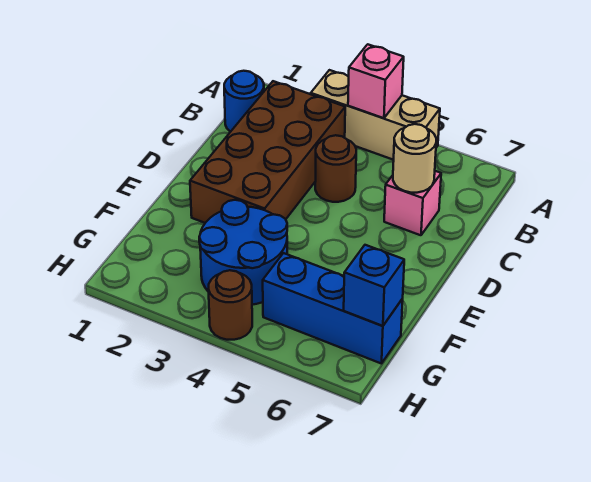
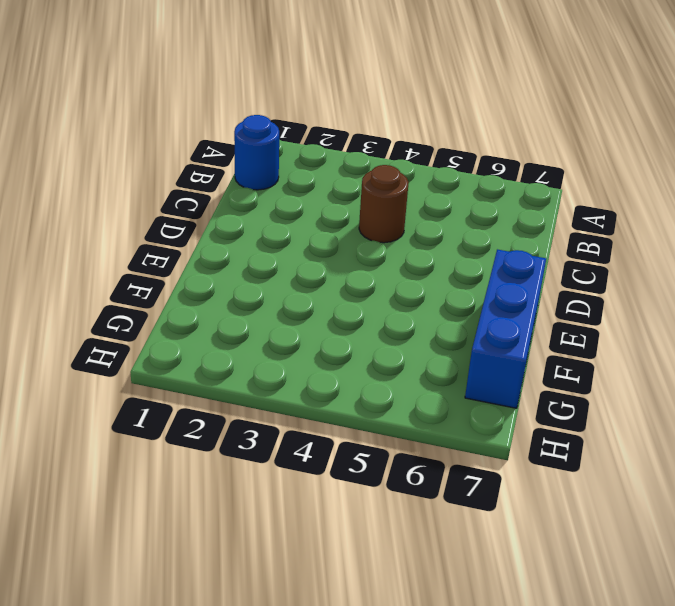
blue brick E7:G7 level 1 -> blue brick G5:G7 level 1
none -> tan brick A3:A5 level 1
none -> brown brick B2:E3 level 1

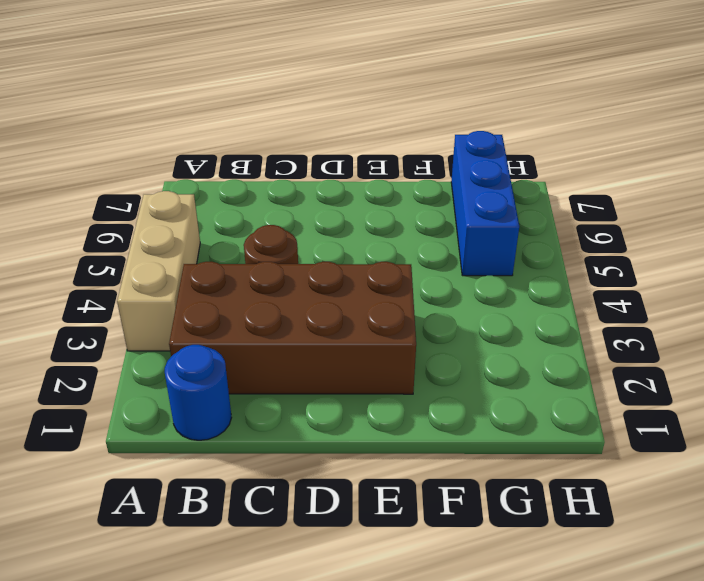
none -> pink brick C6 level 1
none -> blue round brick F3:G4 level 1

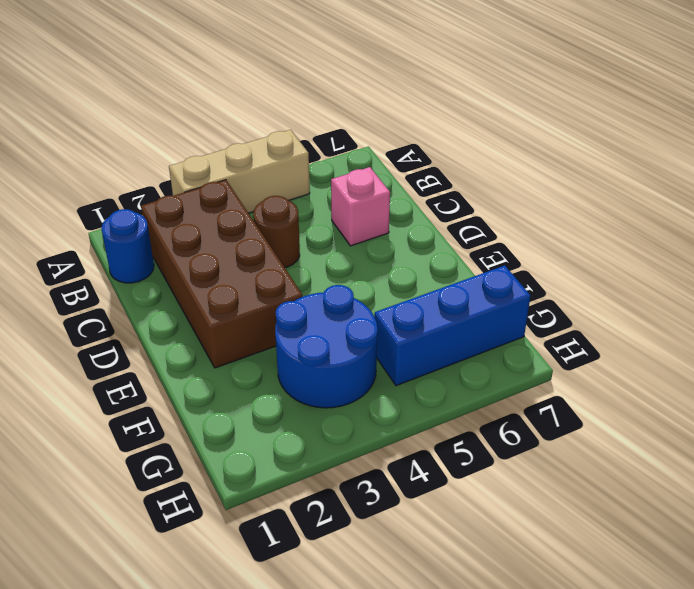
none -> brown round brick H4 level 1
none -> pink brick A4 level 2

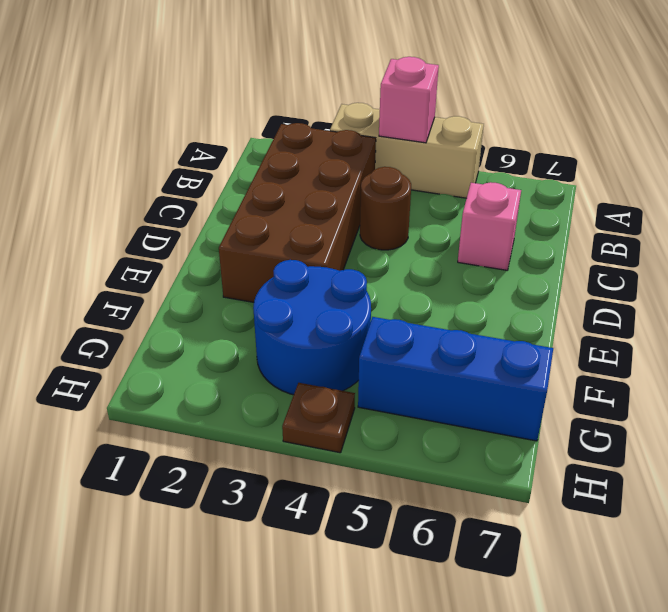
brown plate H4 level 1 -> brown round brick H4 level 1
none -> blue round brick B1 level 1
none -> tan round brick C6 level 2

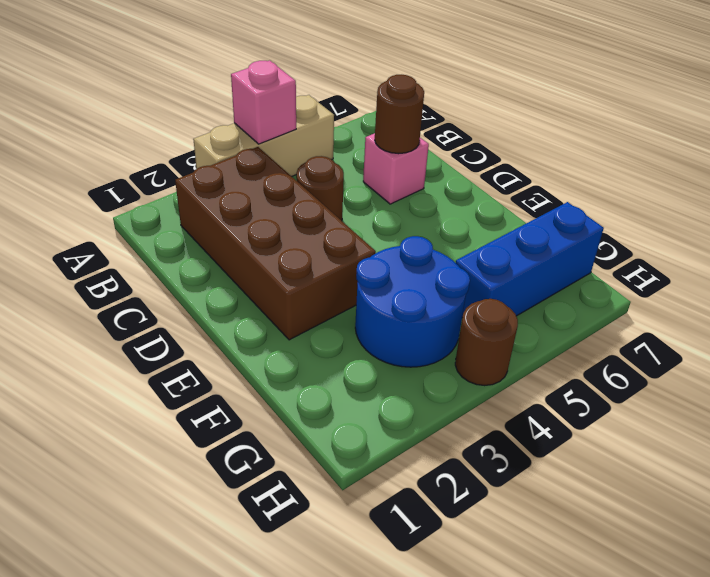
brown round brick C6 level 2 -> tan round brick C6 level 2
none -> blue round brick B1 level 1
none -> blue brick G7 level 2

